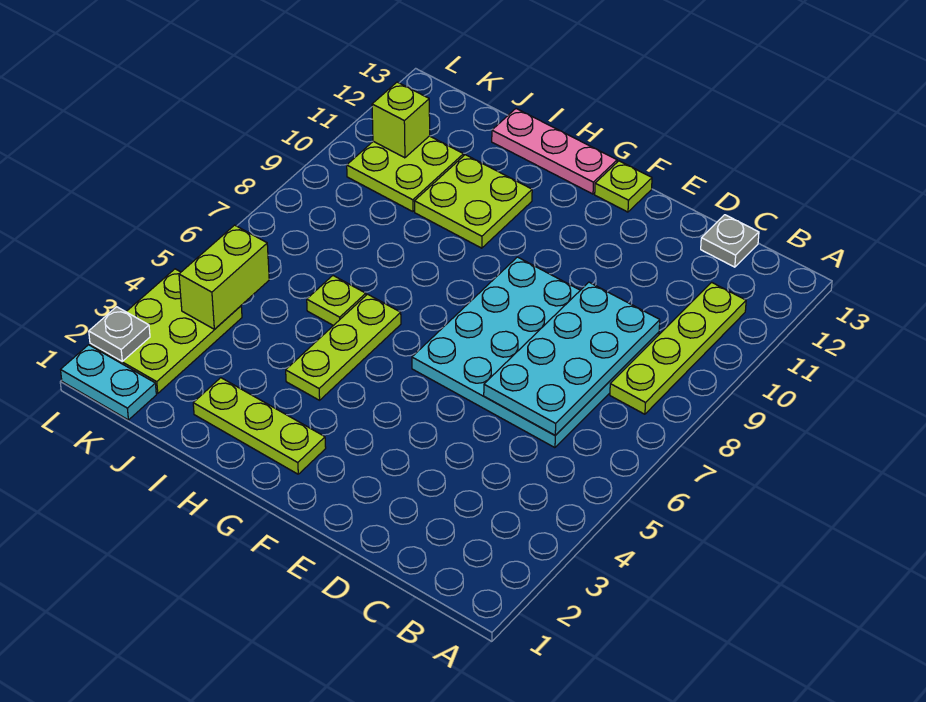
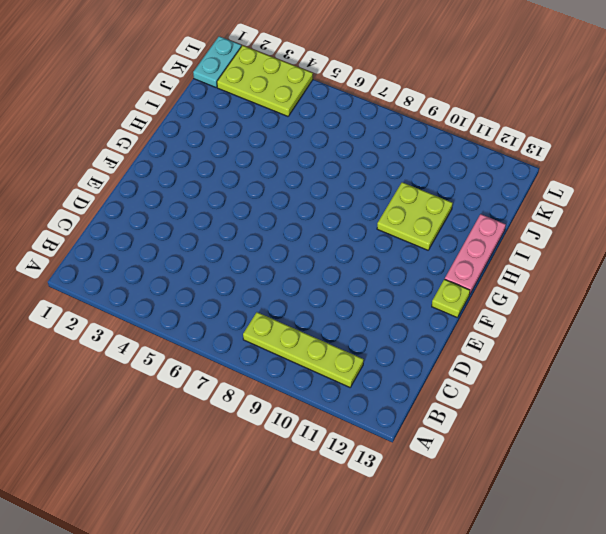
none -> cyan plate C6:F9 level 1
none -> grey plate C13 level 1
none -> lime plate G2:I2 level 1

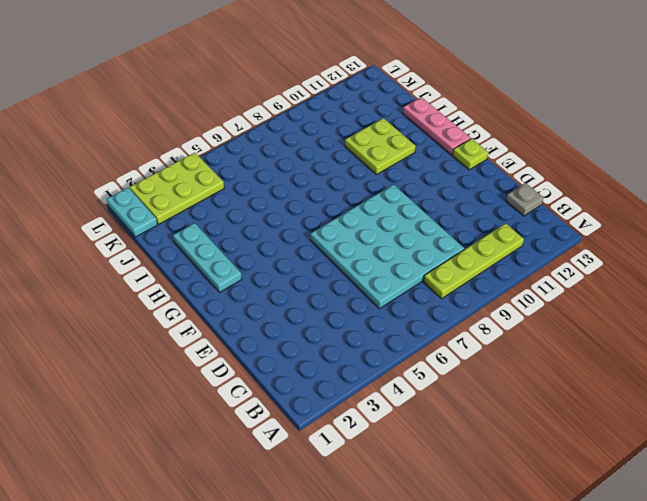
cyan plate G2:I2 level 1 -> lime plate G2:I2 level 1
none -> lime plate H4:H6 level 1
none -> lime plate I6 level 1
none -> lime plate J10:K11 level 1

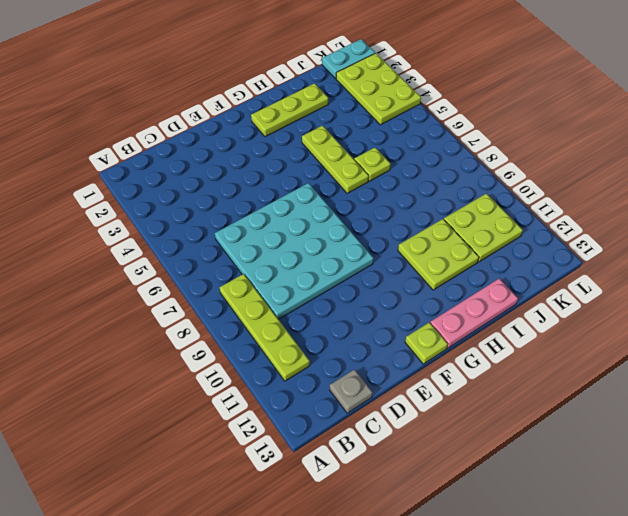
none -> cyan plate C6:D9 level 2
none -> lime brick K4:K5 level 2
none -> lime brick K11 level 2

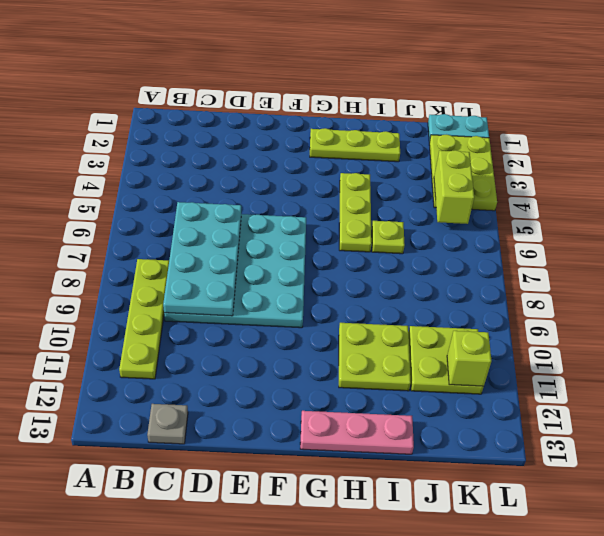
none -> lime plate F13 level 1
none -> grey plate L2 level 2

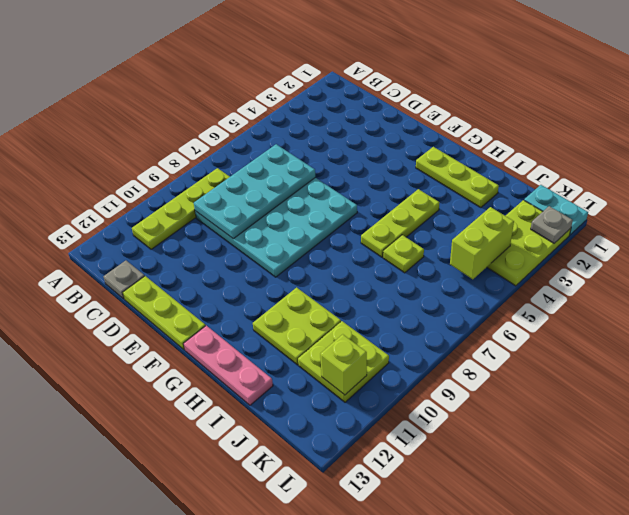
lime plate D13:F13 level 1 -> lime plate F13 level 1

